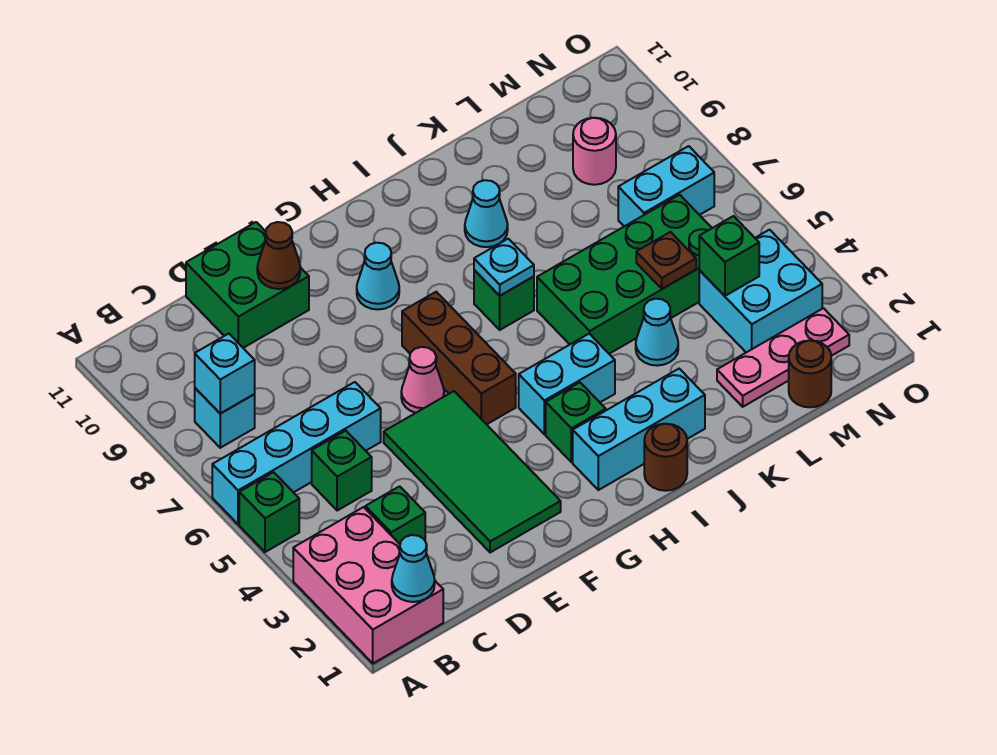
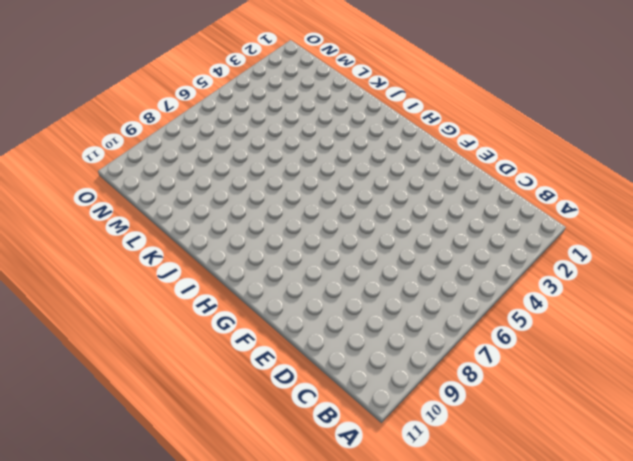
none -> pink brick A1:B3 level 1
none -> green brick A5 level 1
none -> cyan brick A6:D6 level 1
none -> cyan brick B8 level 1

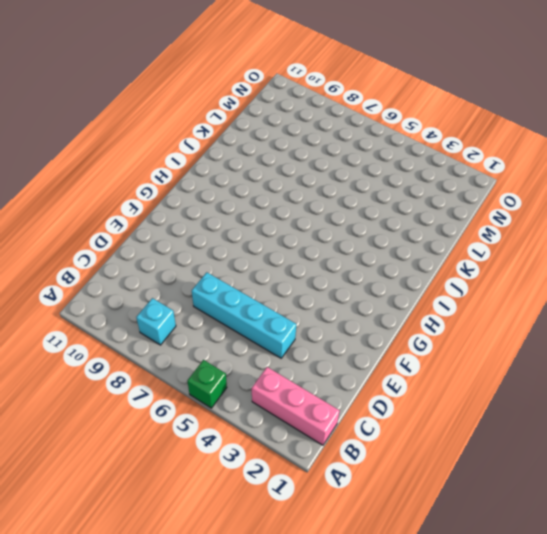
pink brick B1:B3 level 1 -> pink brick A1:B3 level 1
cyan brick D4:D7 level 1 -> cyan brick A6:D6 level 1
none -> green brick C3 level 1
none -> green brick C5 level 1
none -> green brick D10:E11 level 1
none -> green tile E2:F5 level 1

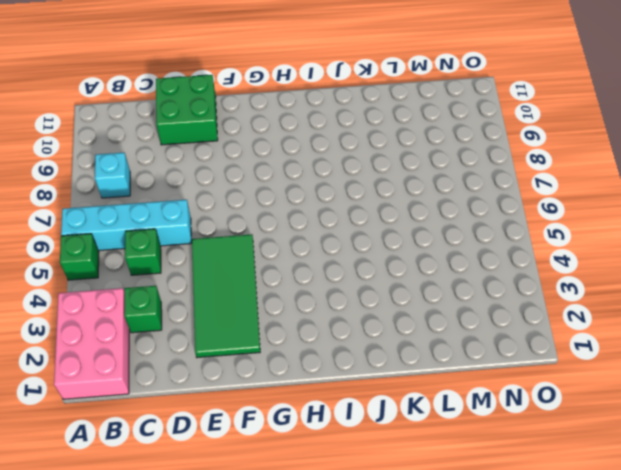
none -> pink cone F6 level 1
none -> brown brick G5:G7 level 1
none -> cyan cone G9 level 1
none -> cyan brick H2:J2 level 1

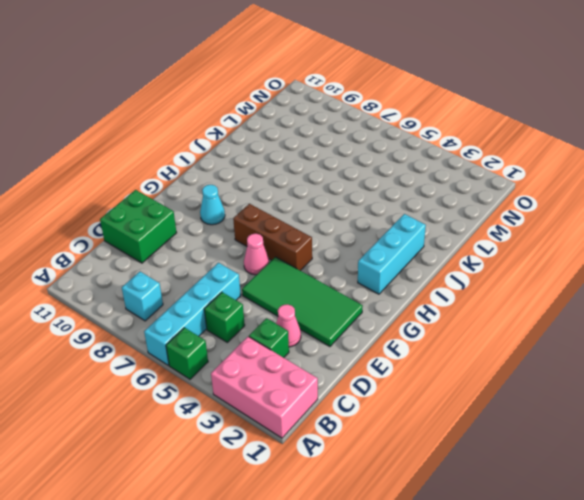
pink cone D3 level 1 -> none
none -> green brick H3 level 1
none -> cyan brick H4:I4 level 1
none -> brown round brick I1 level 1
none -> green brick I7 level 1

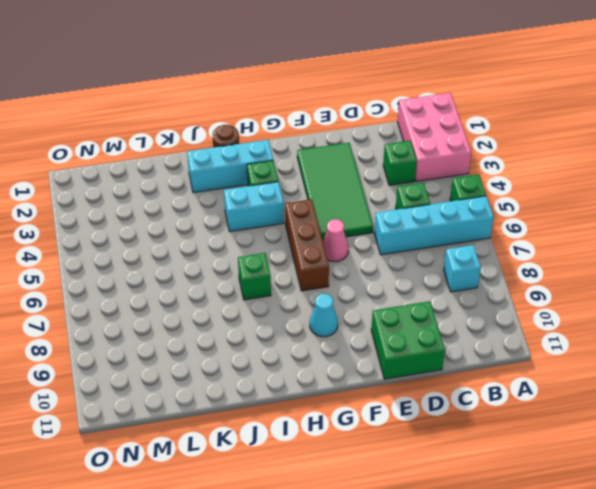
none -> green brick J5:M6 level 1
none -> cyan cone J9 level 1
none -> cyan cone K4 level 1
none -> pink plate L2:N2 level 1

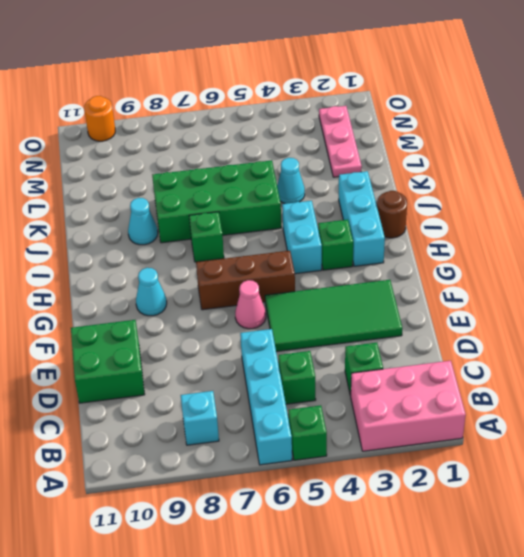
green brick J5:K8 level 1 -> green brick J5:M6 level 1
orange round brick O10 level 1 -> none
none -> brown round brick M1 level 1
none -> cyan brick M3:N4 level 1
none -> cyan brick M7:N7 level 1
none -> pink round brick M9 level 1

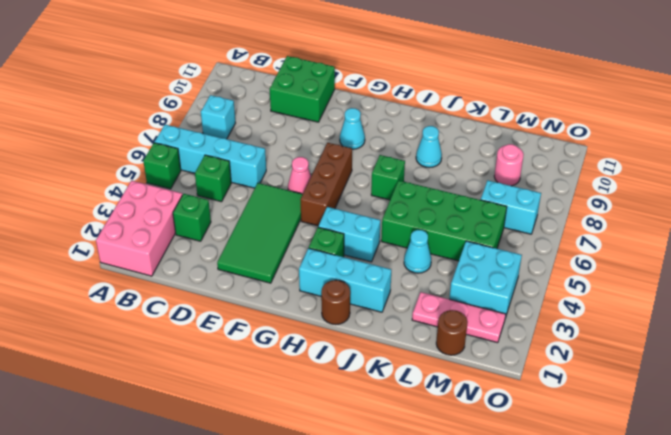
none -> cyan cone B1 level 2
none -> cyan brick B8 level 2
none -> brown cone E10 level 2
none -> cyan plate I7 level 2

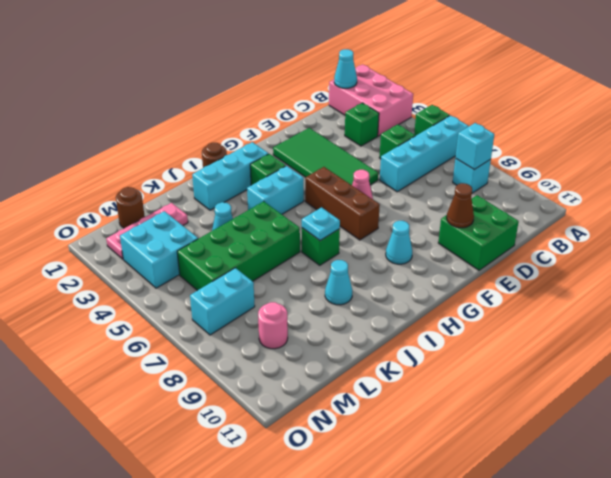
none -> brown plate L5 level 2
none -> green brick M4 level 2

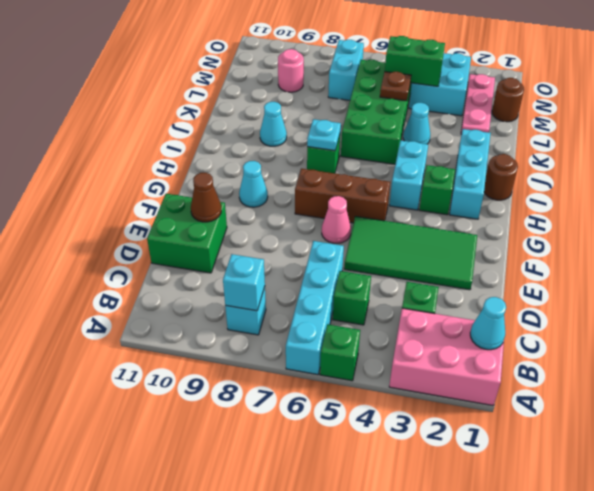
green brick M4:M5 level 2 -> green brick M4 level 2

